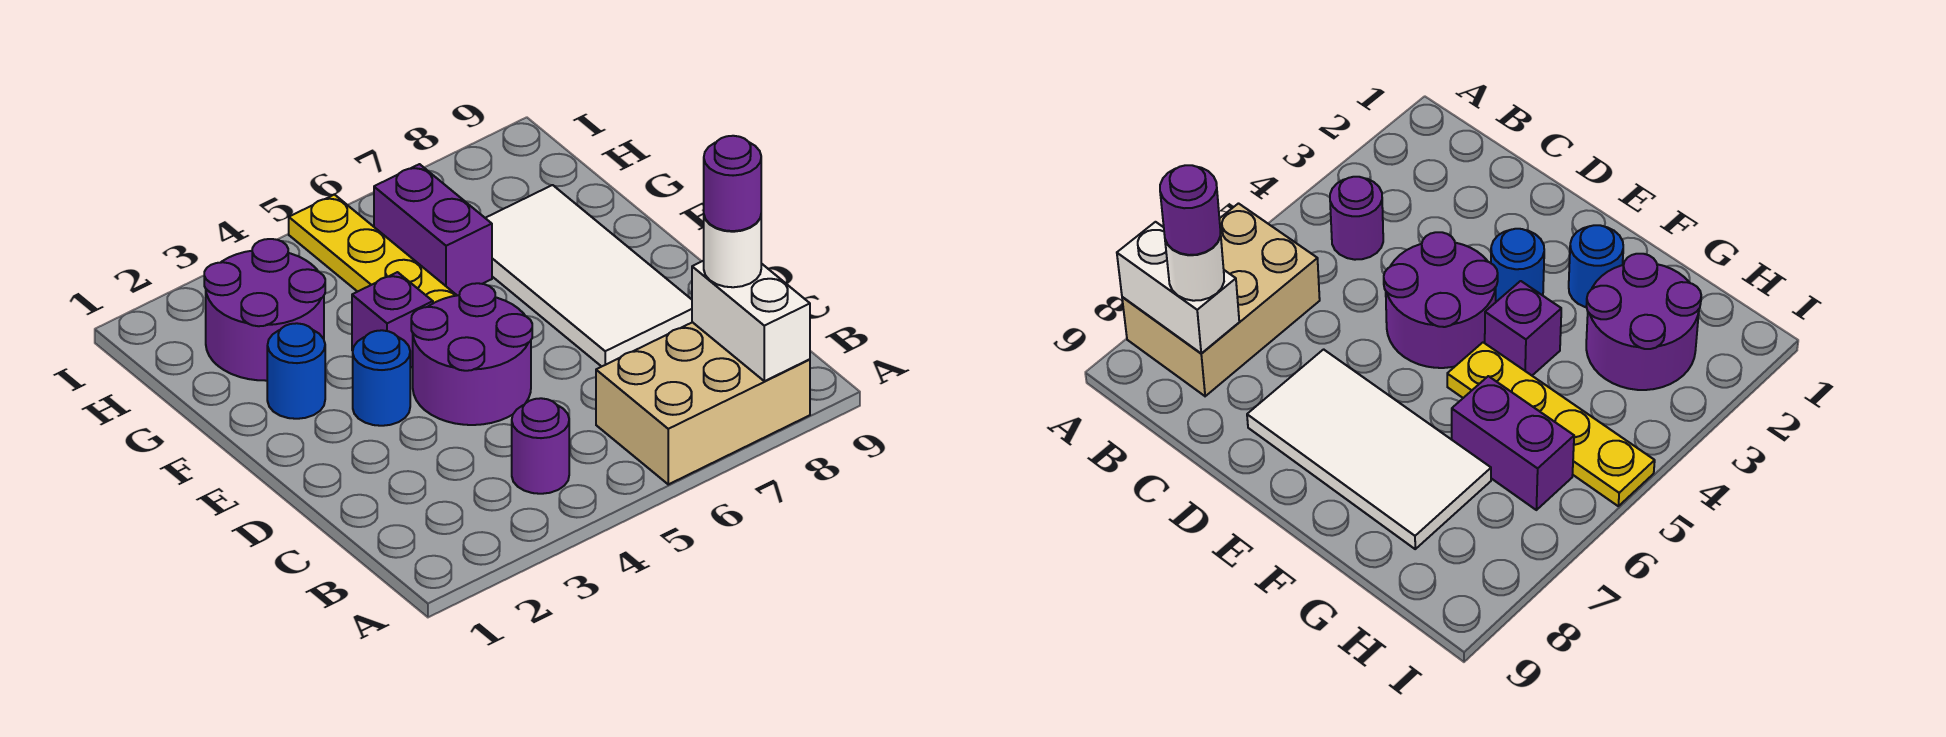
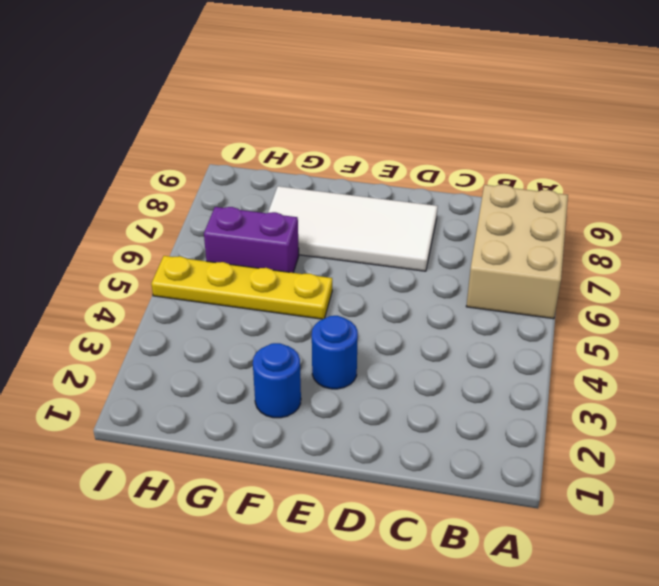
none -> purple round brick B4 level 1
none -> purple round brick D4:E5 level 1
none -> purple brick F4 level 1

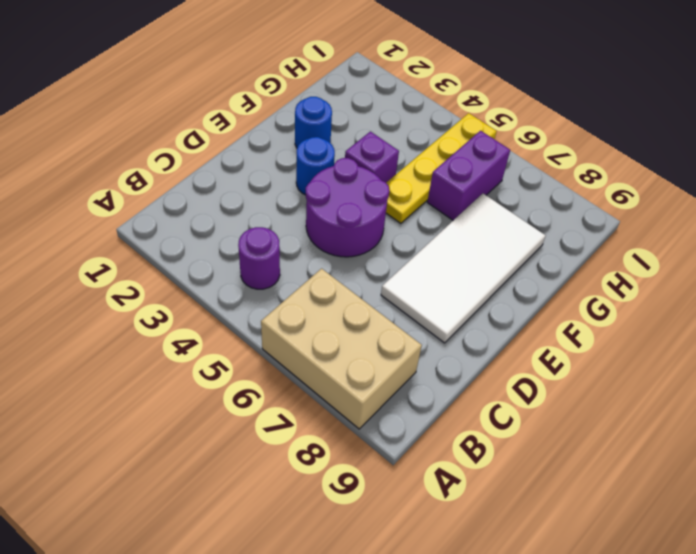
none -> purple round brick G2:H3 level 1
none -> white brick A8:B8 level 2
none -> white round brick B8 level 3

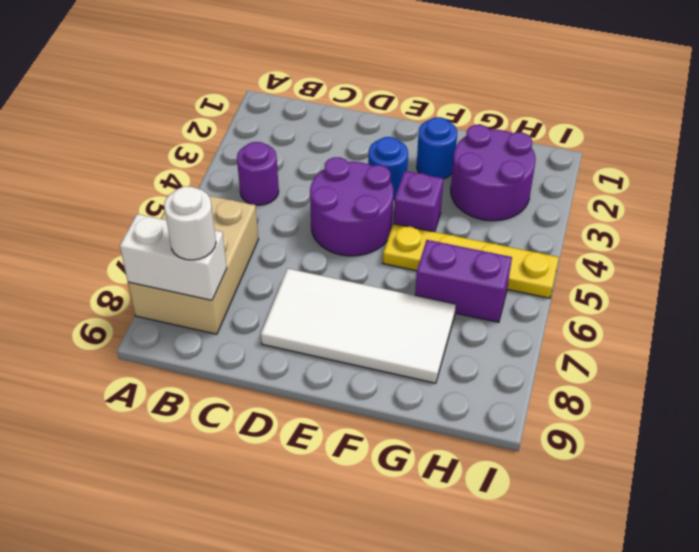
none -> purple round brick B8 level 4

